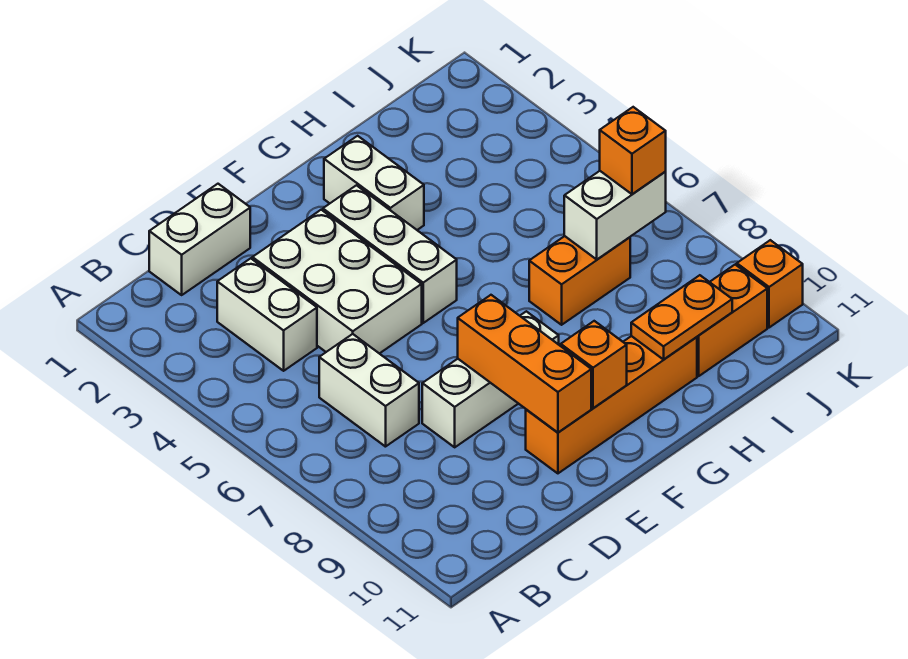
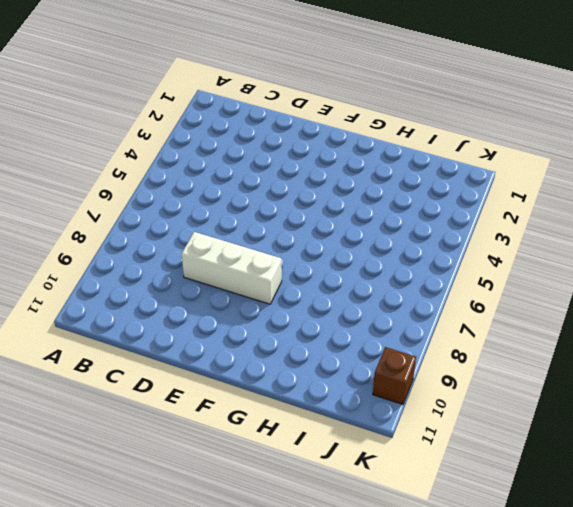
brown brick K10 level 1 -> orange brick K10 level 1
none -> white brick C1:D1 level 1
none -> white brick C3:C4 level 1
none -> white brick C6:C7 level 1

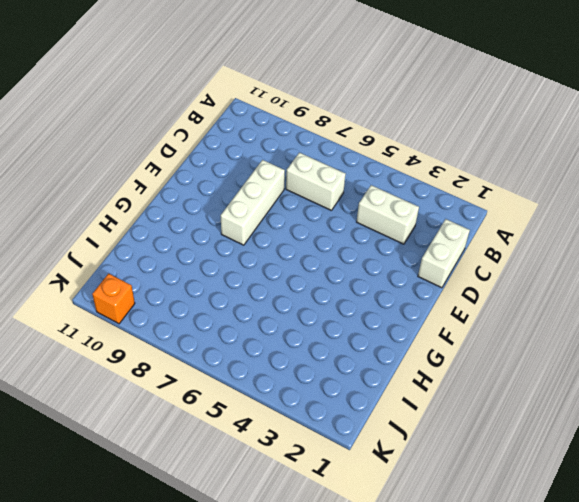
none -> white brick D3:E5 level 1
none -> orange brick E10:H10 level 1
none -> white brick F3:F5 level 1

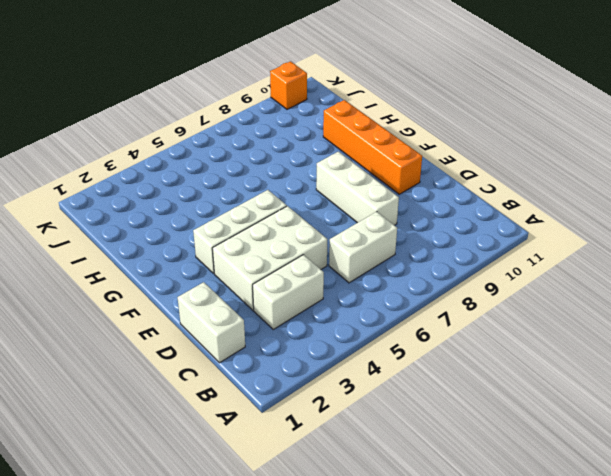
none -> white brick G2:G3 level 1
none -> orange brick H7:I7 level 1
none -> orange brick I10:J10 level 1

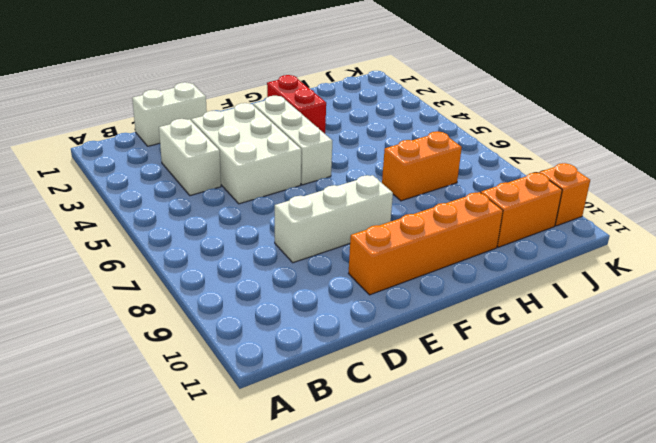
red brick G2:G3 level 1 -> white brick G2:G3 level 1
none -> white brick C6:C7 level 1
none -> orange brick E8:E10 level 2
none -> orange brick F10 level 2

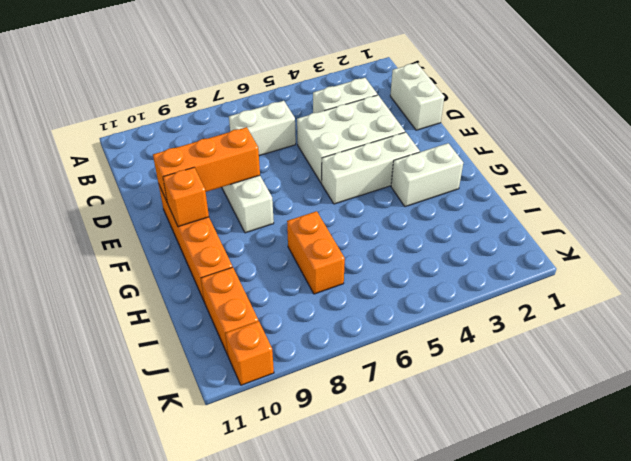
none -> orange plate H10:I10 level 2
none -> white brick I7:J7 level 2
none -> orange brick J7 level 3

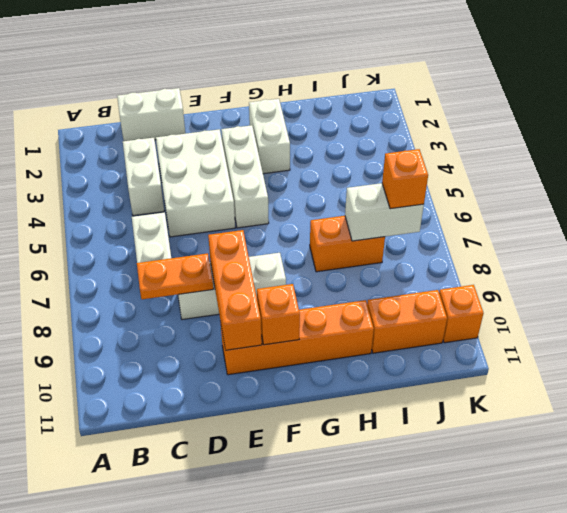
orange plate C8:D8 level 2 -> orange plate H10:I10 level 2

